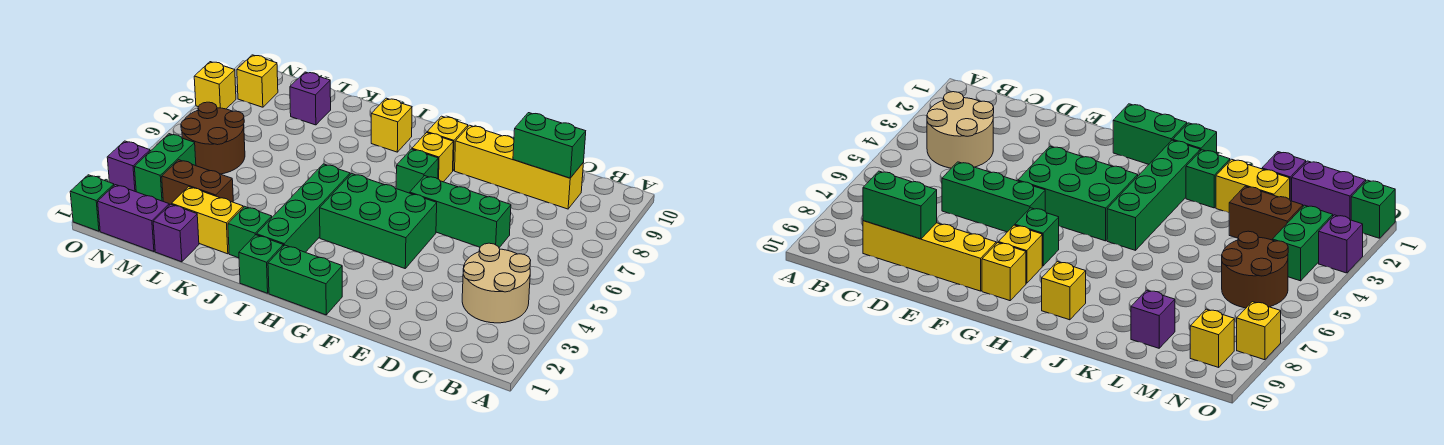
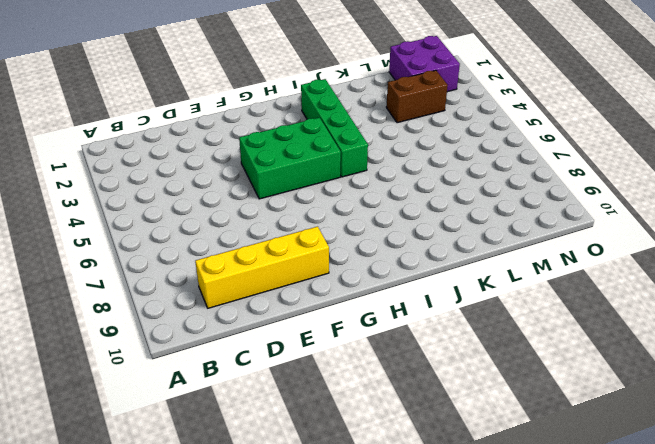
purple brick M1:N2 level 1 -> purple brick M1:N1 level 1
none -> tan round brick B3:C4 level 1
none -> green brick D6:F6 level 1
none -> green brick G1:H1 level 1

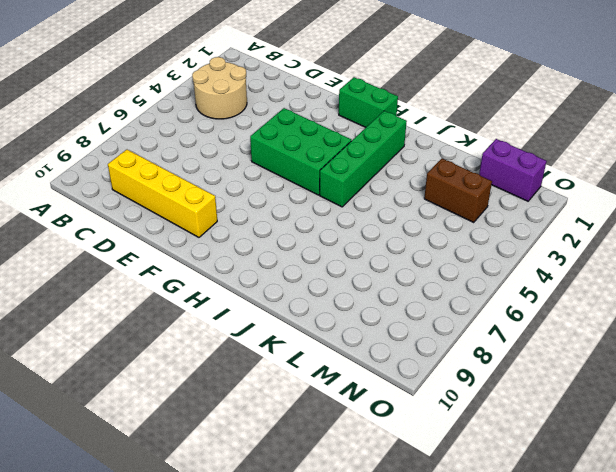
none -> green brick D6:F6 level 1
none -> green brick G7 level 1
none -> yellow brick G8 level 1

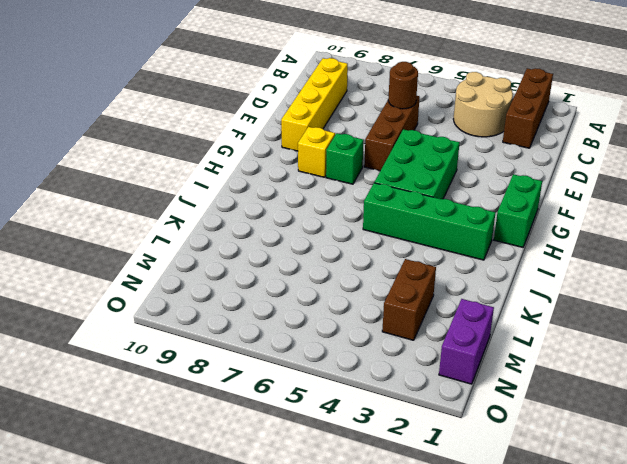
brown brick A2:C2 level 1 -> none
brown brick D6:F6 level 1 -> green brick D6:F6 level 1
brown round brick D6 level 2 -> none
none -> yellow brick G9 level 1
none -> green brick I1 level 1
none -> yellow brick I9 level 1

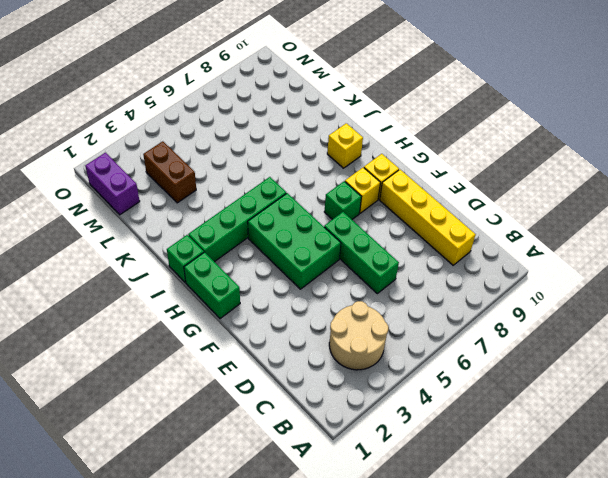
none -> green brick J2 level 1
none -> yellow brick K2:L2 level 1
none -> purple brick L1 level 1

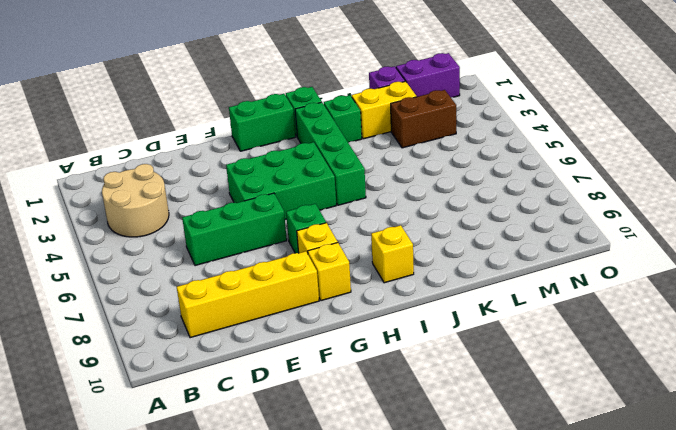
none -> purple brick L9 level 1
none -> brown round brick M5:N6 level 1
none -> green brick N3:N4 level 1

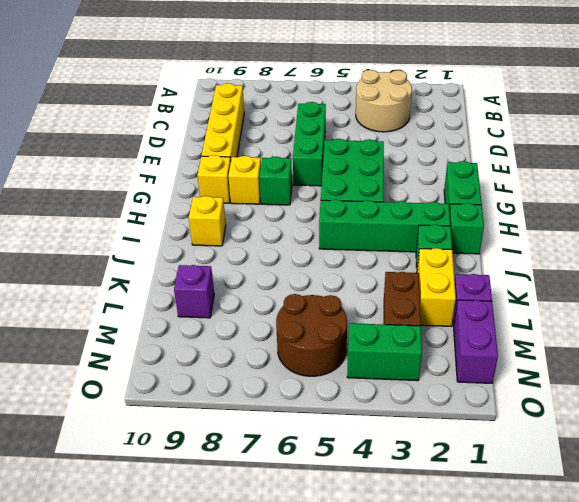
none -> yellow brick N9 level 1
none -> green brick O1 level 1
none -> purple brick O3 level 1

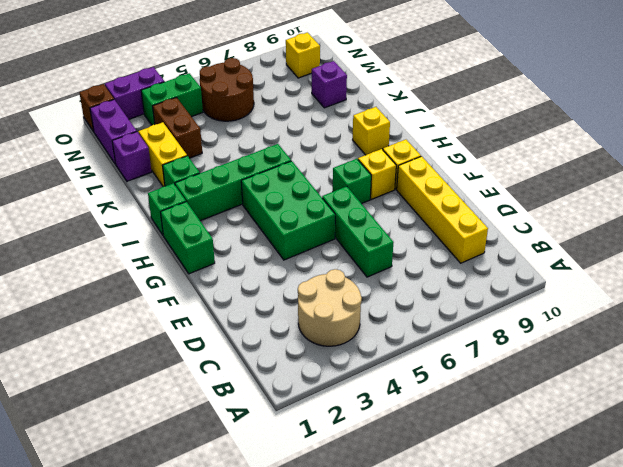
brown brick O1 level 1 -> green brick O1 level 1
purple brick O2:O3 level 1 -> purple brick O3 level 1
none -> yellow brick O8 level 1
none -> green brick C9:D9 level 2

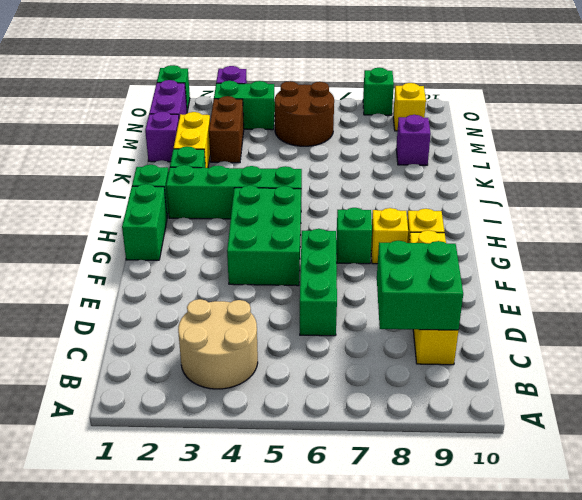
green brick C8:D9 level 2 -> green brick C9:D9 level 2
green brick O8 level 1 -> yellow brick O8 level 1
none -> yellow brick I9 level 1

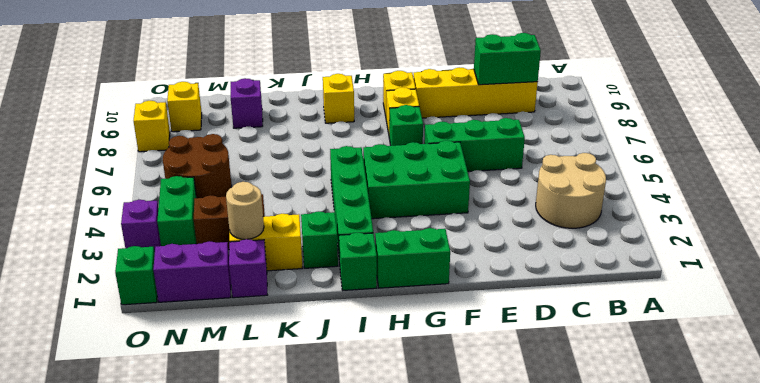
tan round brick L2 level 2 -> none

